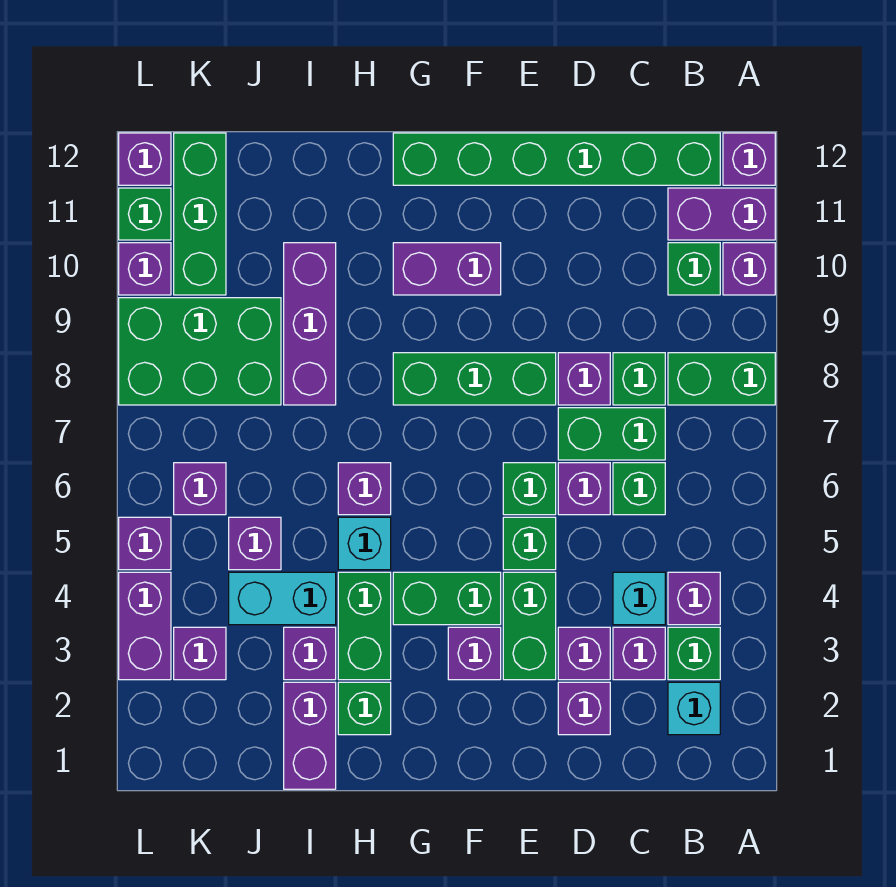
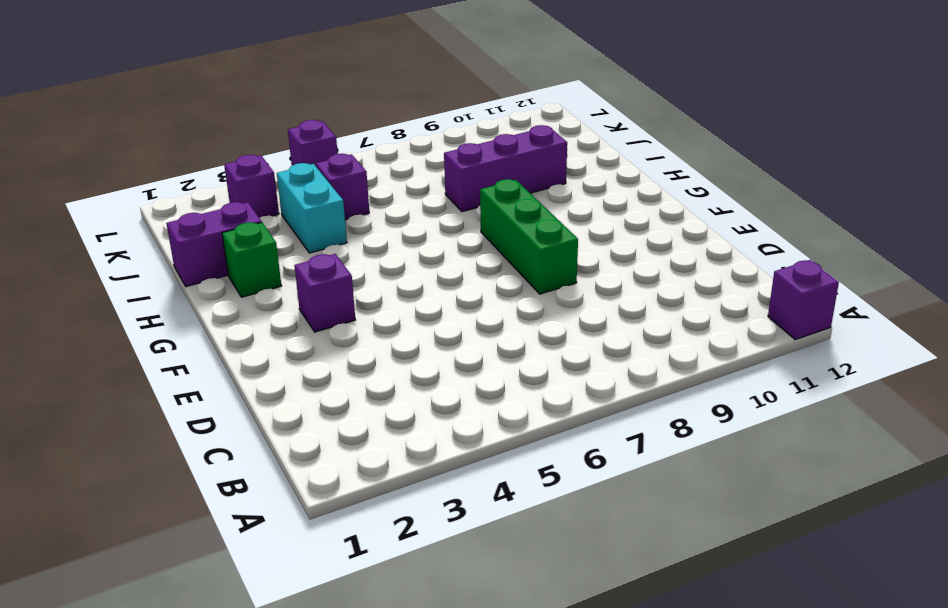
none -> green brick A8:B8 level 1
none -> purple brick A10 level 1
none -> purple brick A11:B11 level 1
none -> cyan brick B2 level 1

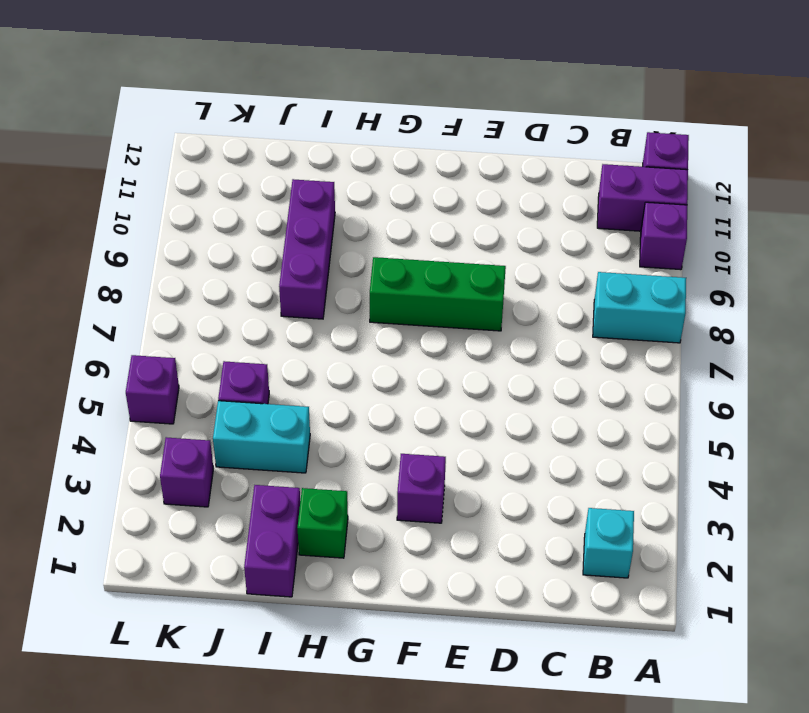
cyan brick A8:B8 level 1 -> green brick A8:B8 level 1
none -> green brick B3 level 1
none -> purple brick B4 level 1
none -> green brick B10 level 1
none -> green brick B12:G12 level 1

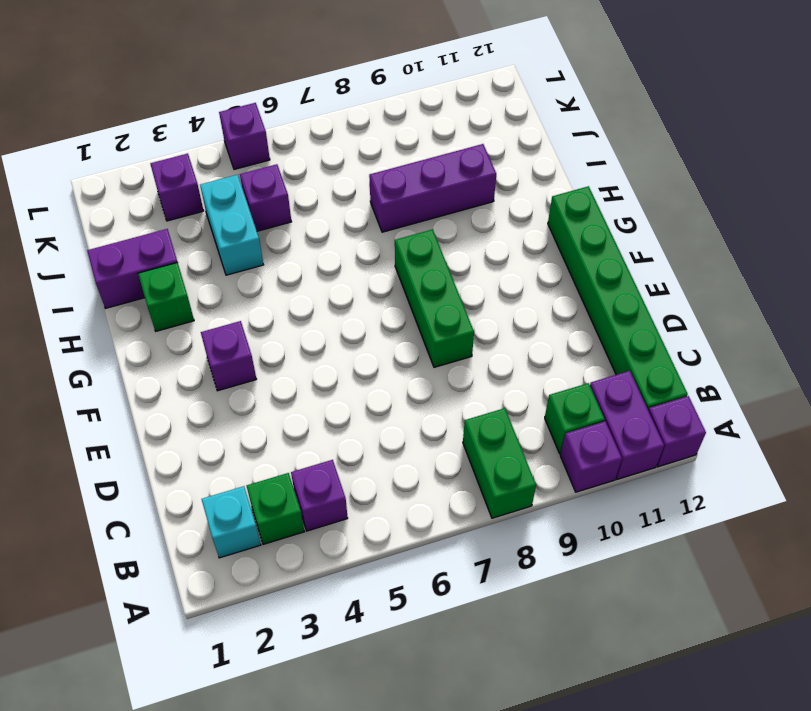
none -> purple brick C3 level 1
none -> cyan brick C4 level 1
none -> green brick C6 level 1
none -> green brick C7:D7 level 1

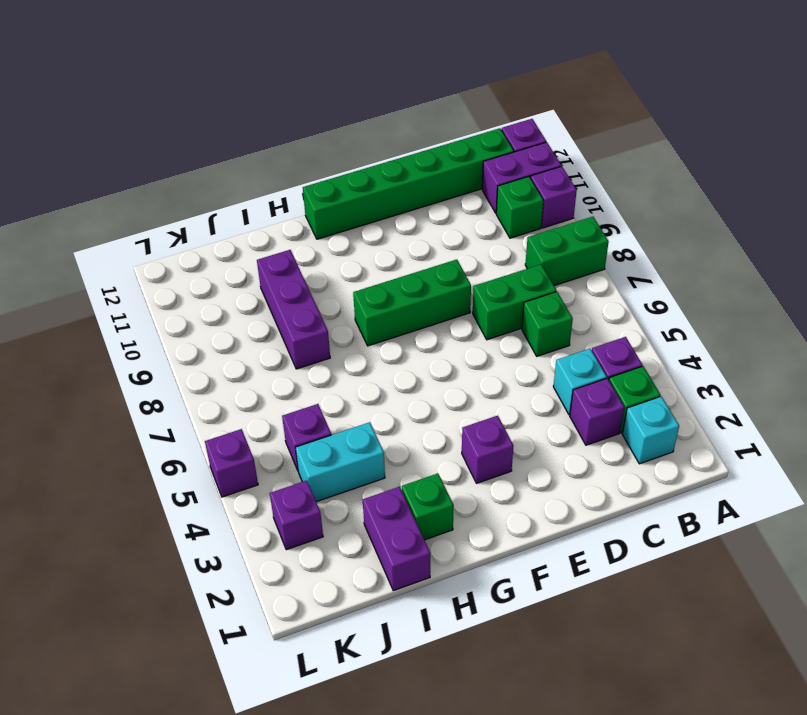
none -> green brick C8 level 1
none -> purple brick D2 level 1
none -> purple brick D3 level 1
none -> purple brick D6 level 1

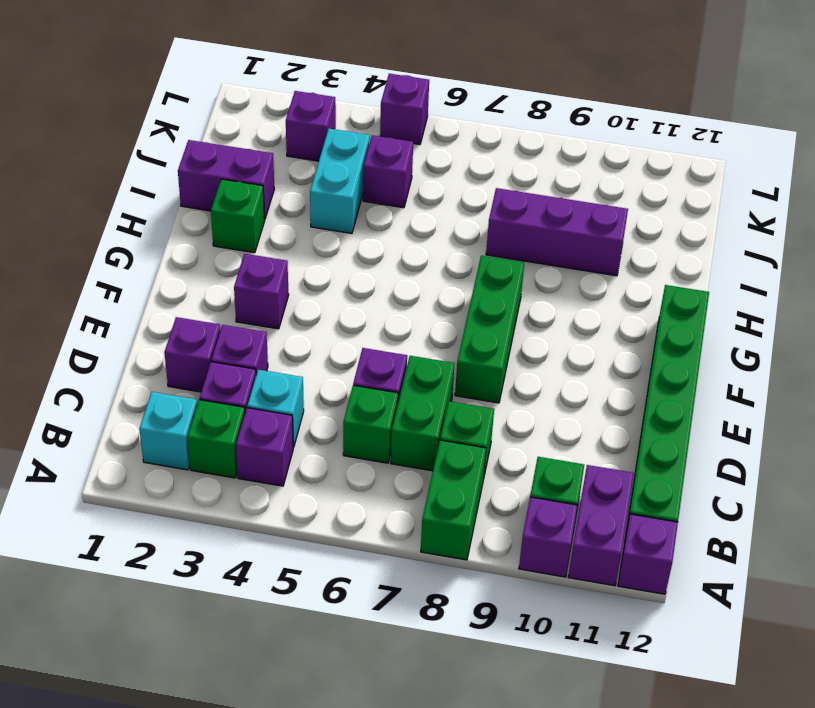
none -> purple brick D8 level 1
none -> green brick E3:E4 level 1
none -> green brick E5 level 1
none -> green brick E6 level 1

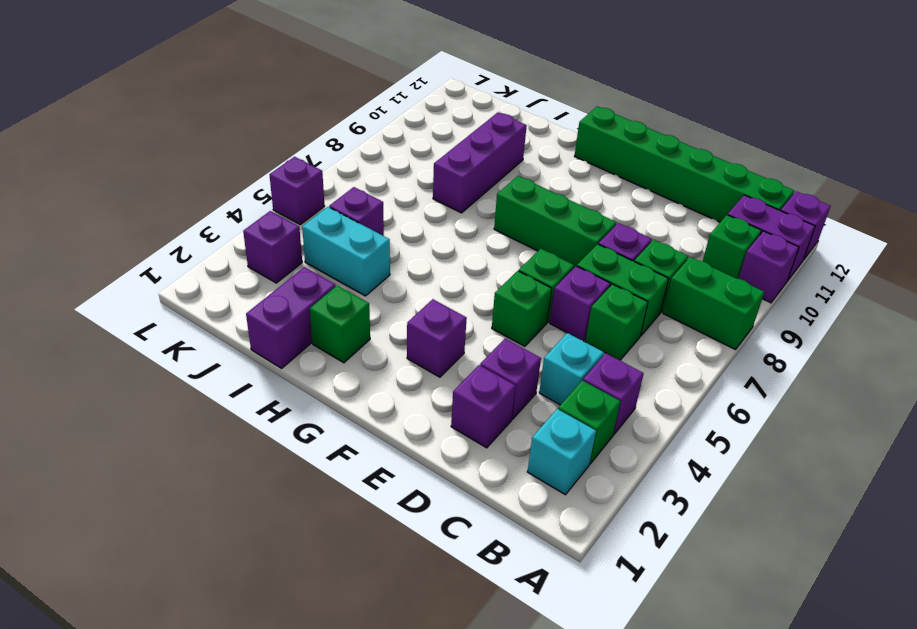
none -> purple brick C3 level 1
none -> green brick E3:E4 level 1
none -> green brick F4:G4 level 1
none -> purple brick F10:G10 level 1

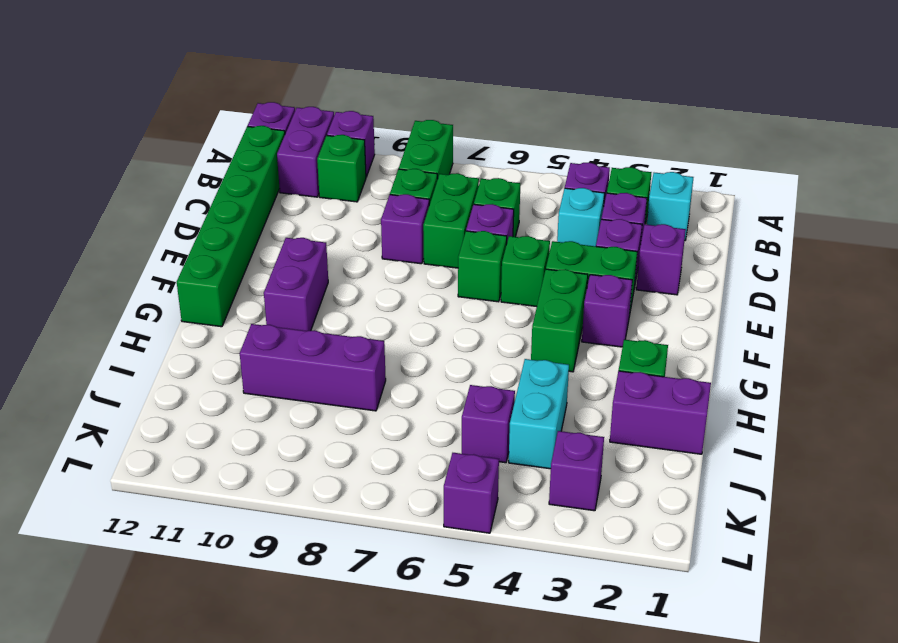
none -> green brick E8:G8 level 1
none -> green brick H3:H4 level 1
none -> cyan brick H5 level 1
none -> purple brick H6 level 1

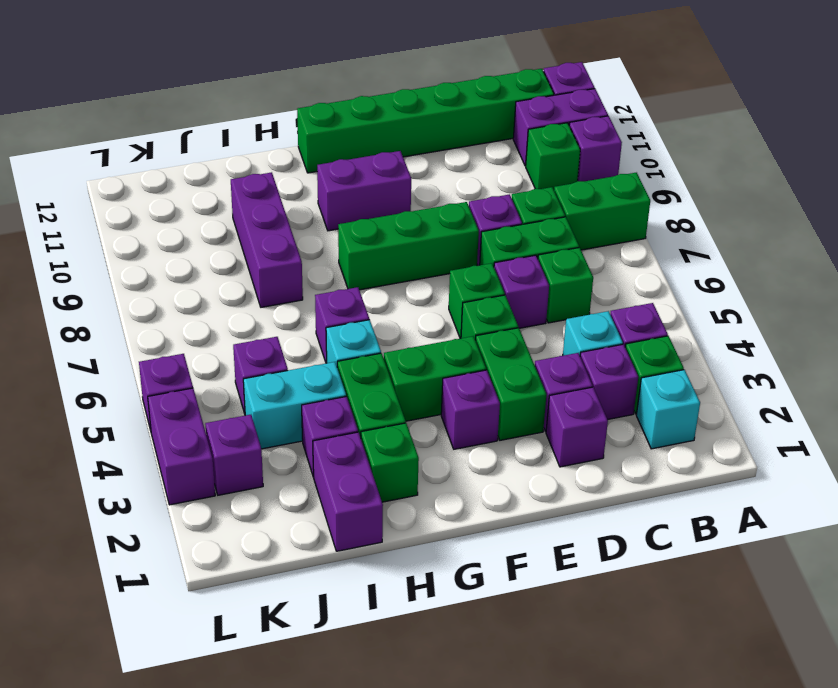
none -> green brick J8:L9 level 1
none -> purple brick K6 level 1
none -> green brick K10:K12 level 1
none -> purple brick L10 level 1

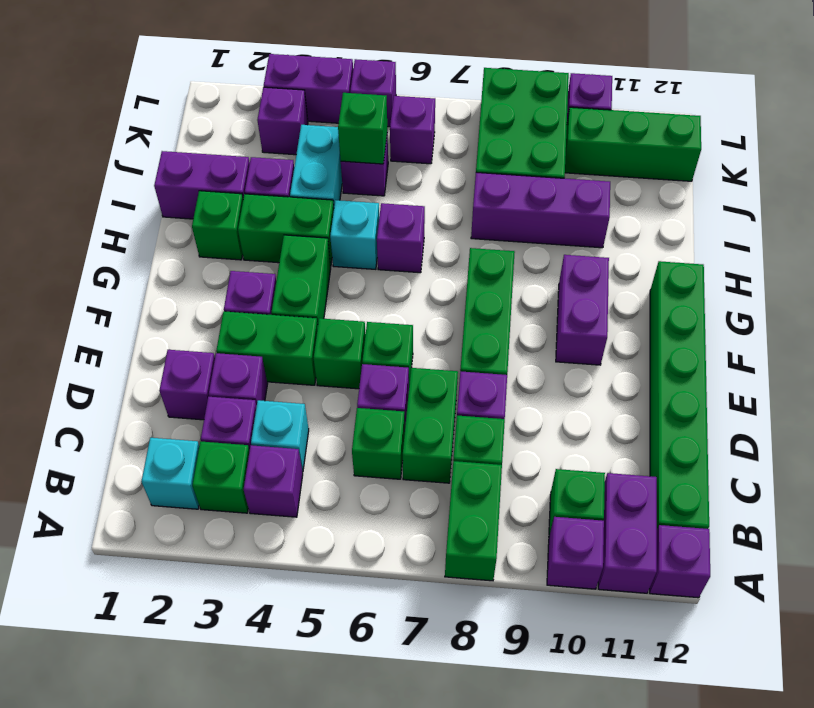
green brick J5 level 2 -> green brick L11 level 1
none -> purple brick L12 level 1

